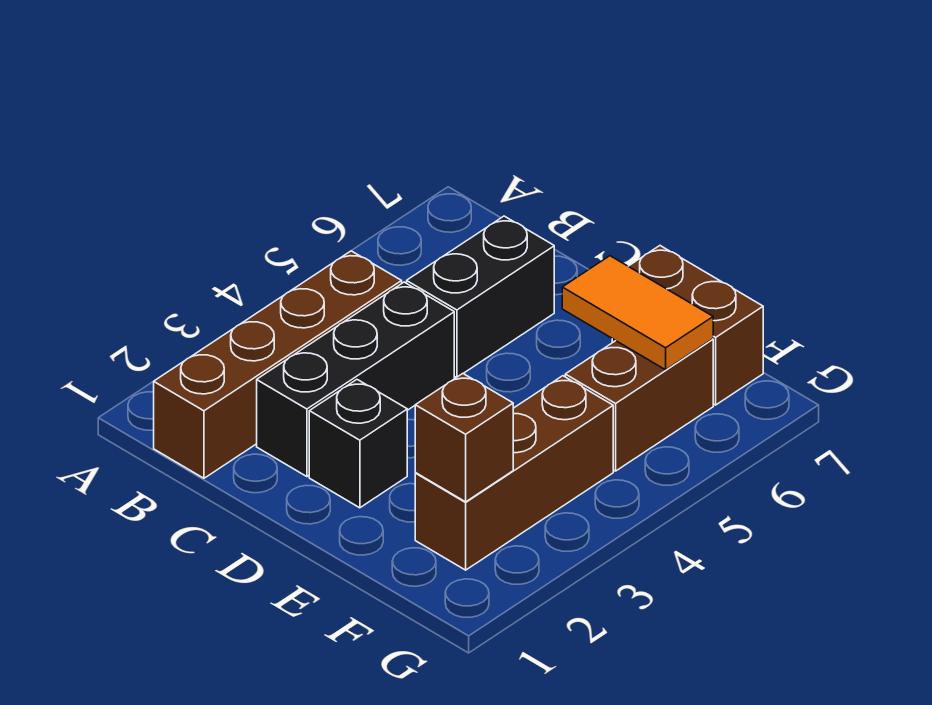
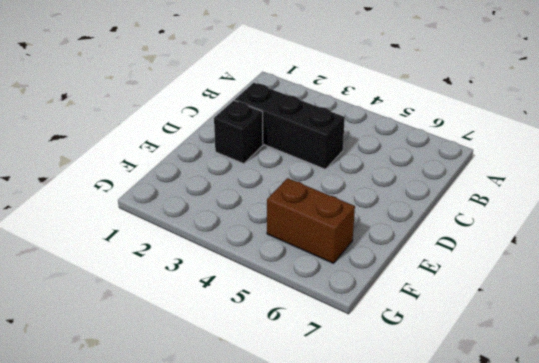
none -> brown brick B1:B4 level 1
none -> black brick C5:C6 level 1

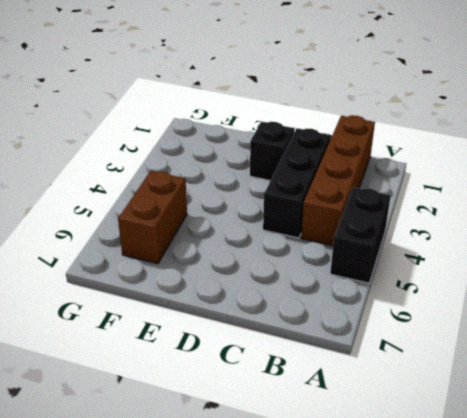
black brick A4:A5 level 1 -> black brick C5:C6 level 1
none -> brown brick E7:F7 level 1
none -> brown brick F2:F4 level 1

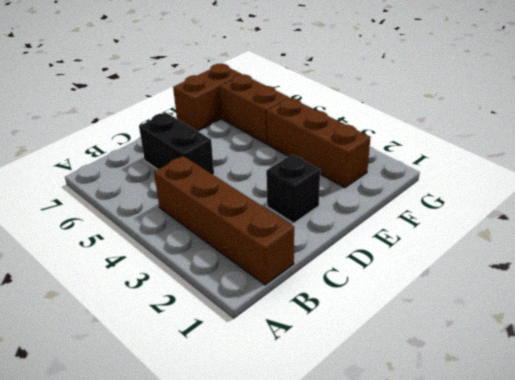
none -> black brick C2:C4 level 1
none -> orange tile E6:F6 level 2

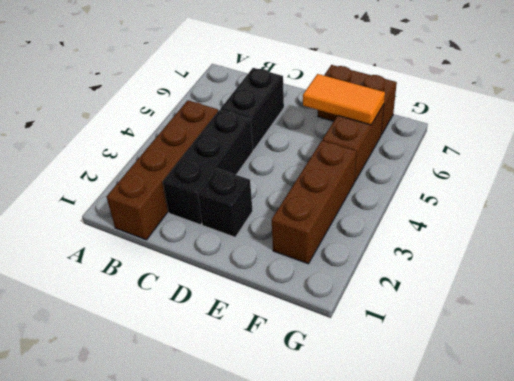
none -> brown brick F2 level 2

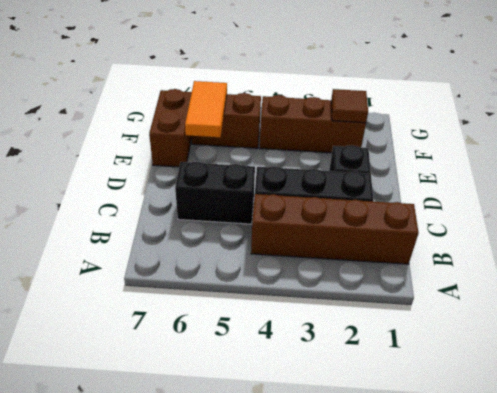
brown tile F2 level 2 -> brown brick F2 level 2

